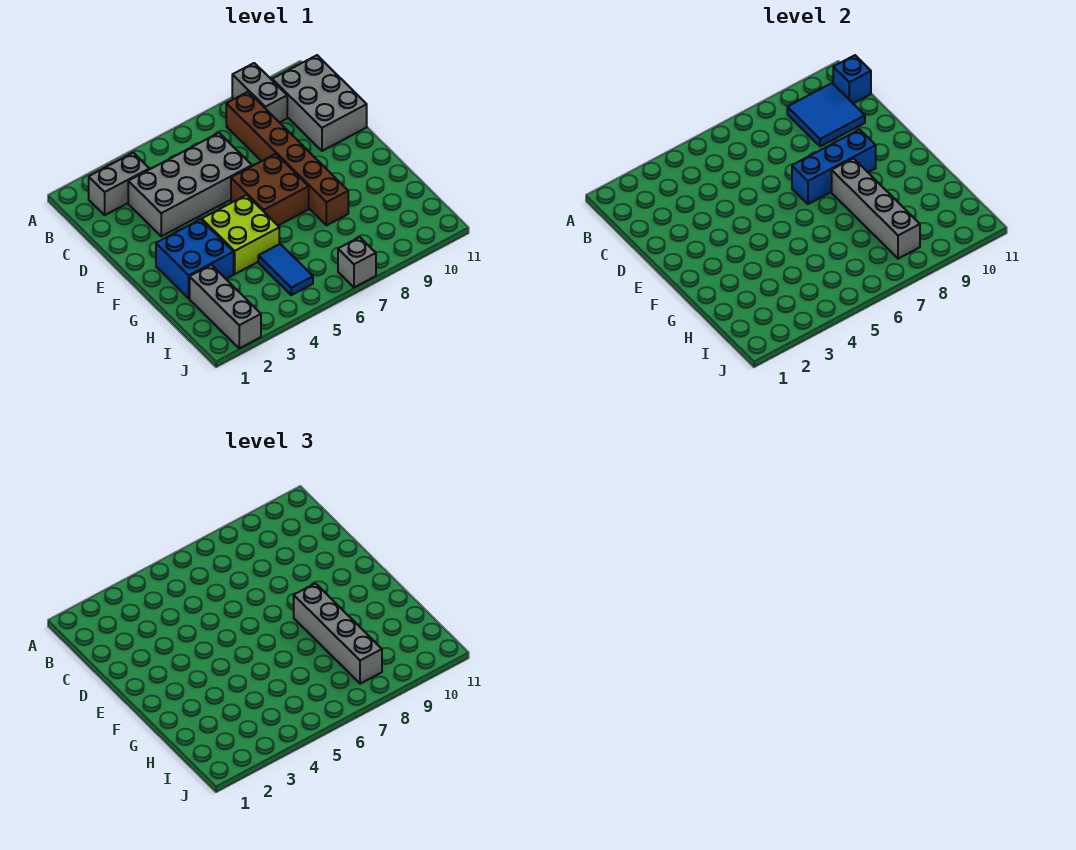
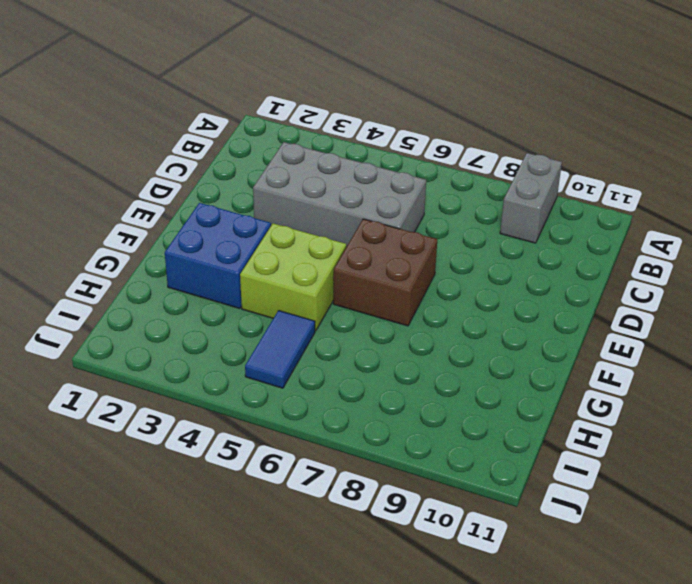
none -> grey brick B2:B3 level 1
none -> brown brick B8:G8 level 1
none -> grey brick B10:D11 level 1

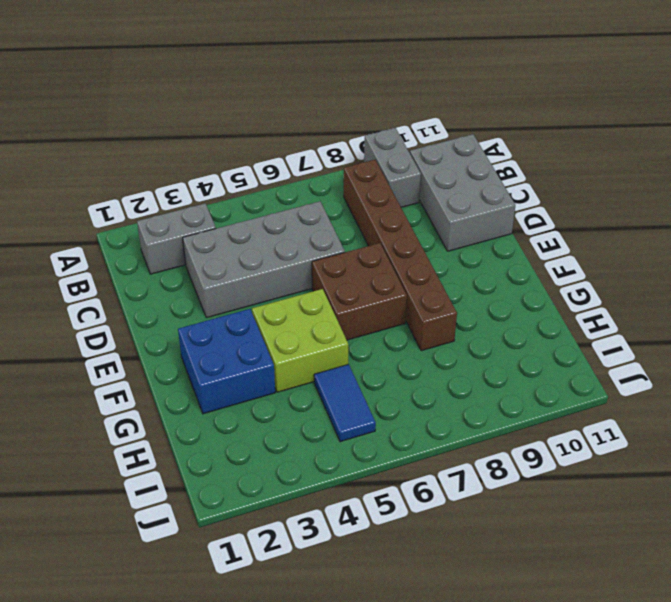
none -> grey brick H2:J2 level 1
none -> grey brick J7 level 1
none -> blue tile B9:C10 level 2

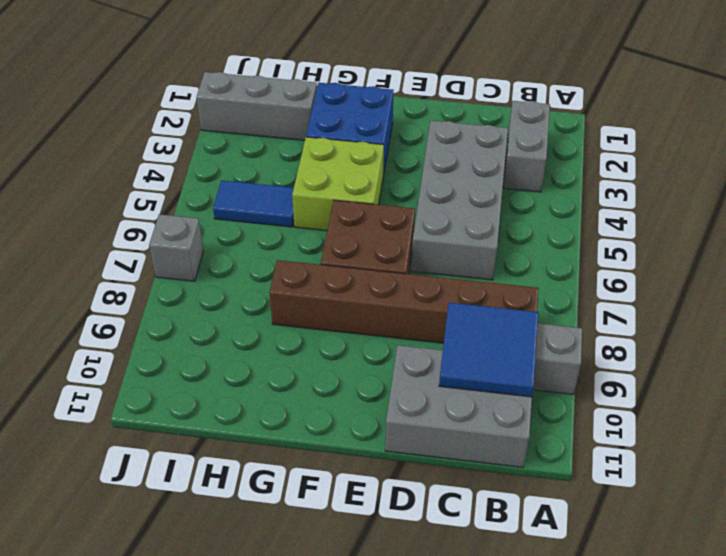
none -> blue brick B11 level 2
none -> blue brick E7:E9 level 2
none -> grey brick F8:I8 level 2

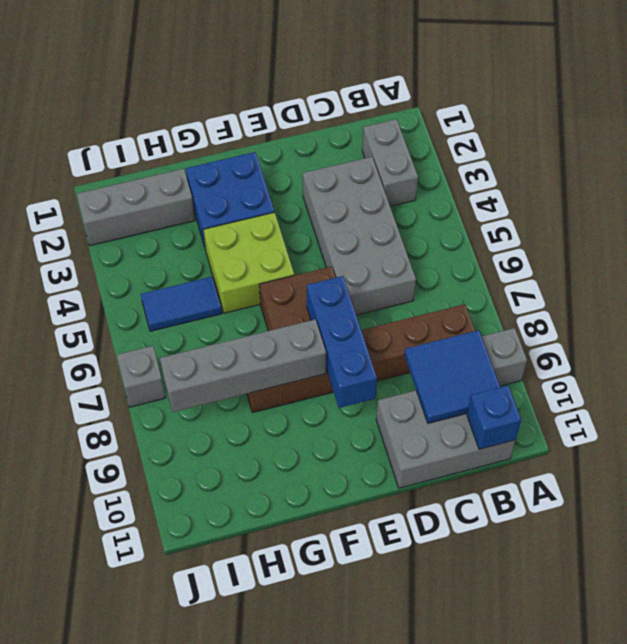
none -> grey brick F8:I8 level 3

